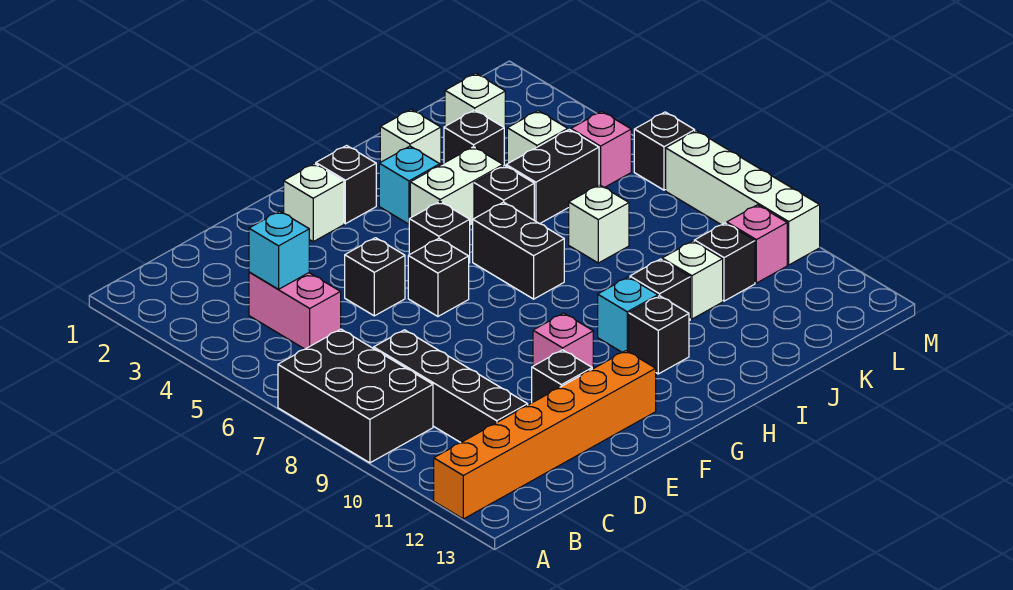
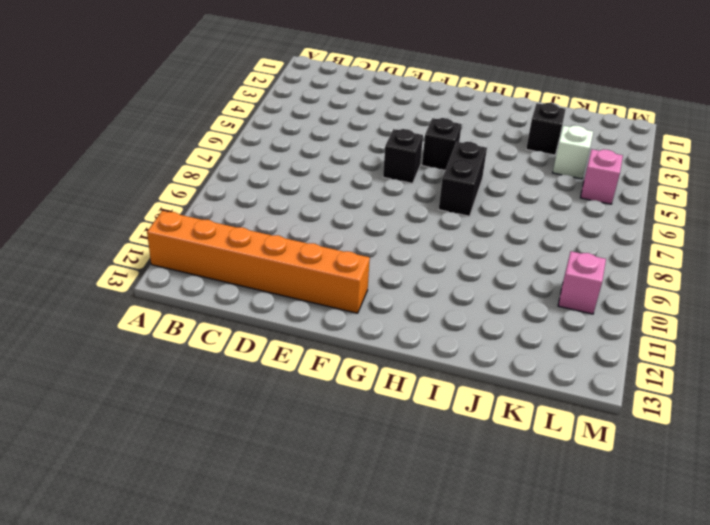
none -> black brick A7:B9 level 1
none -> pink brick C4:C5 level 1
none -> black brick C8:C11 level 1
none -> black brick E5 level 1

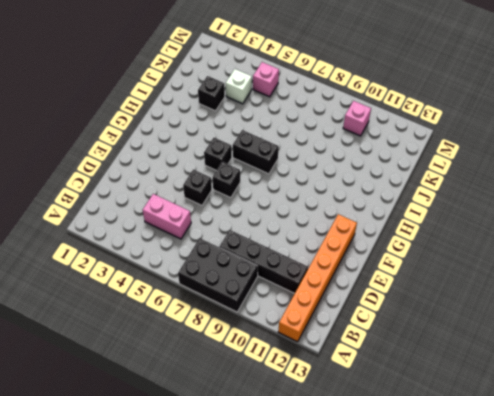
none -> black brick E11 level 1
none -> white brick F2 level 1
none -> pink brick F10 level 1
none -> black brick G2 level 1

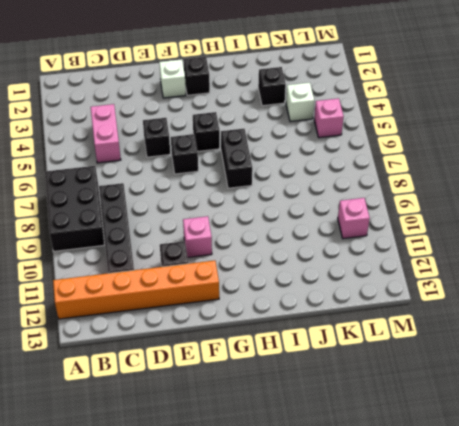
none -> cyan brick H3 level 1
none -> white brick H4:I4 level 1
none -> cyan brick H10 level 1
none -> black brick H11 level 1

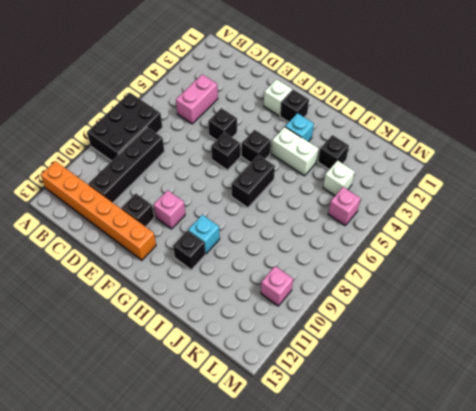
none -> white brick I2 level 1
none -> black brick I5 level 1
none -> black brick I10 level 1
none -> black brick J5:K5 level 1

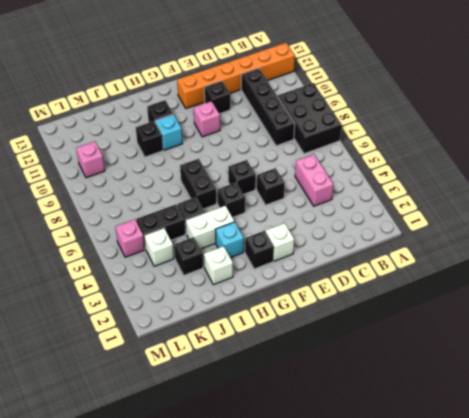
none -> white brick J7 level 1
none -> white brick J10 level 1
none -> white brick K2 level 1
none -> black brick K10 level 1

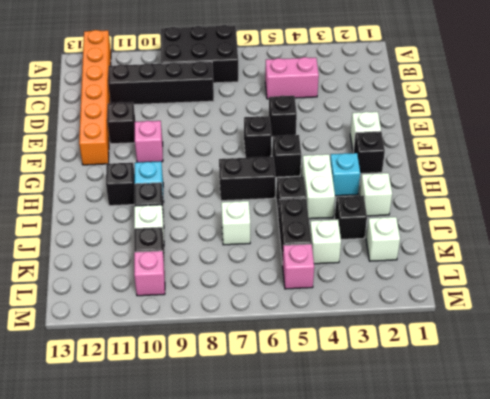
none -> black brick M6 level 1
none -> white brick M7:M10 level 1
none -> cyan brick C4 level 2

